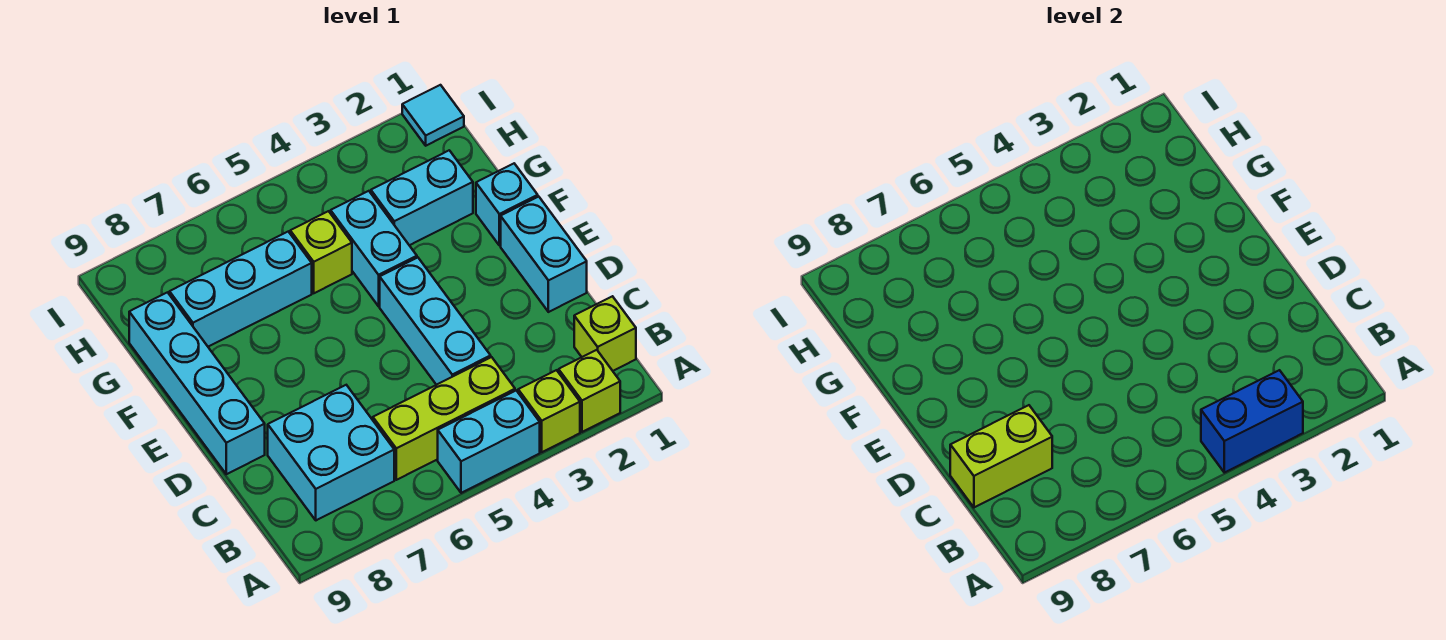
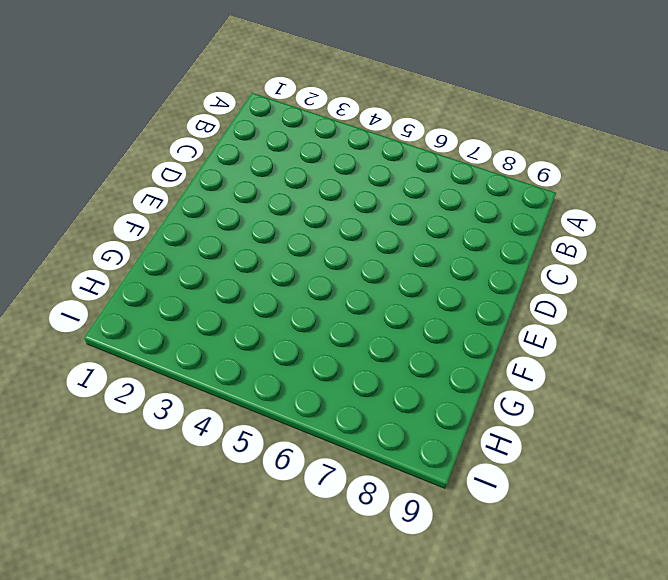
none -> lime brick A2 level 1
none -> lime brick A3 level 1
none -> cyan brick A4:A5 level 1

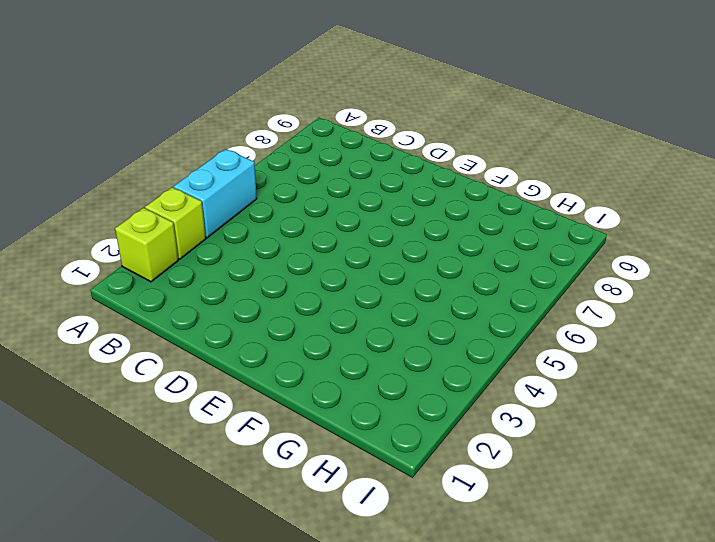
none -> lime brick B1 level 1
none -> lime brick B4:B6 level 1
none -> cyan brick B7:C8 level 1

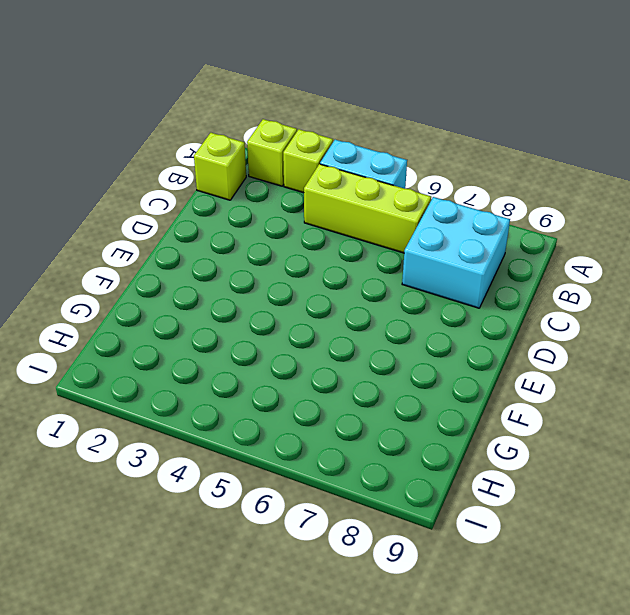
none -> cyan brick C4:E4 level 1
none -> cyan brick D1:E1 level 1
none -> cyan brick D9:G9 level 1

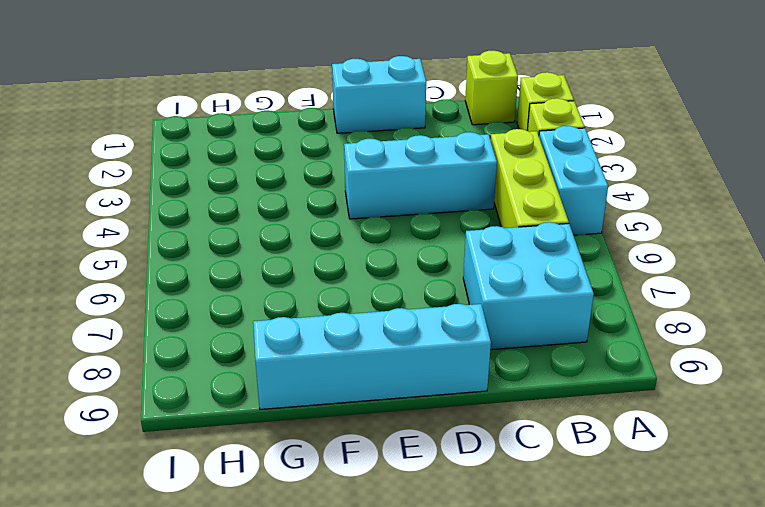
none -> cyan brick F1 level 1
none -> cyan brick F4:G4 level 1
none -> cyan brick G2:G3 level 1

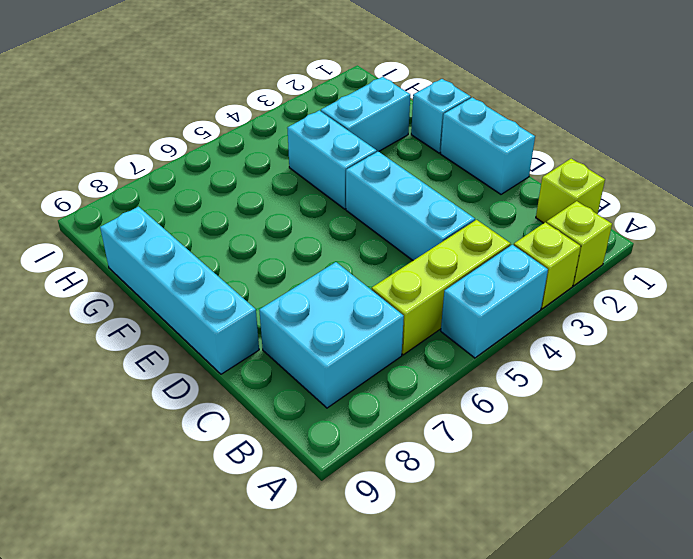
none -> lime brick G5 level 1
none -> cyan brick G6:G8 level 1
none -> cyan tile I1 level 1

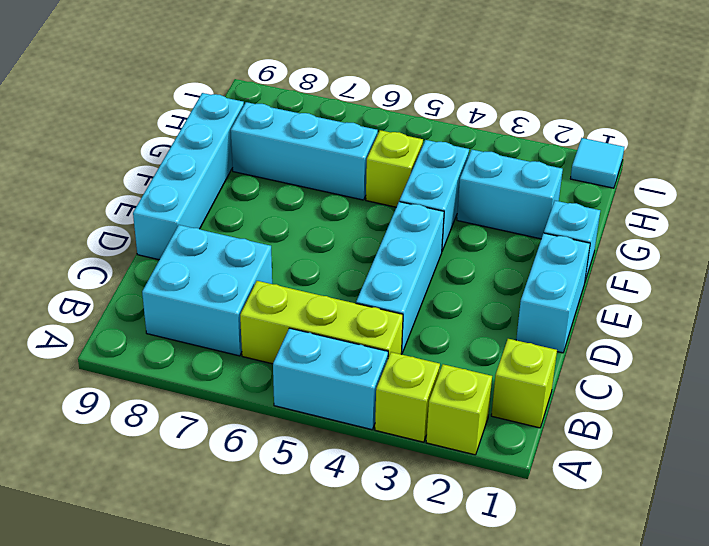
none -> blue brick A3:A4 level 2
none -> lime brick C8:C9 level 2

